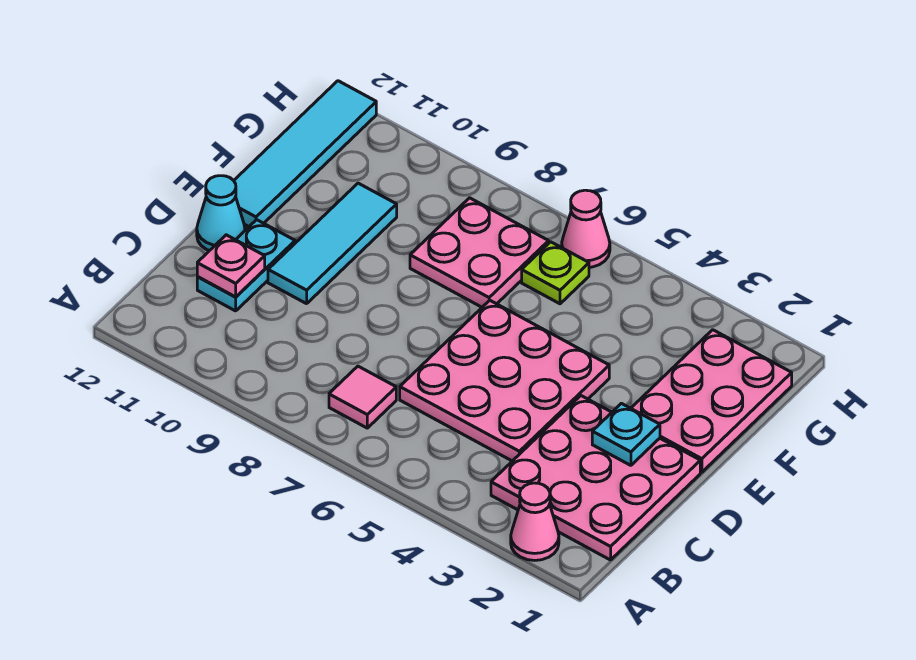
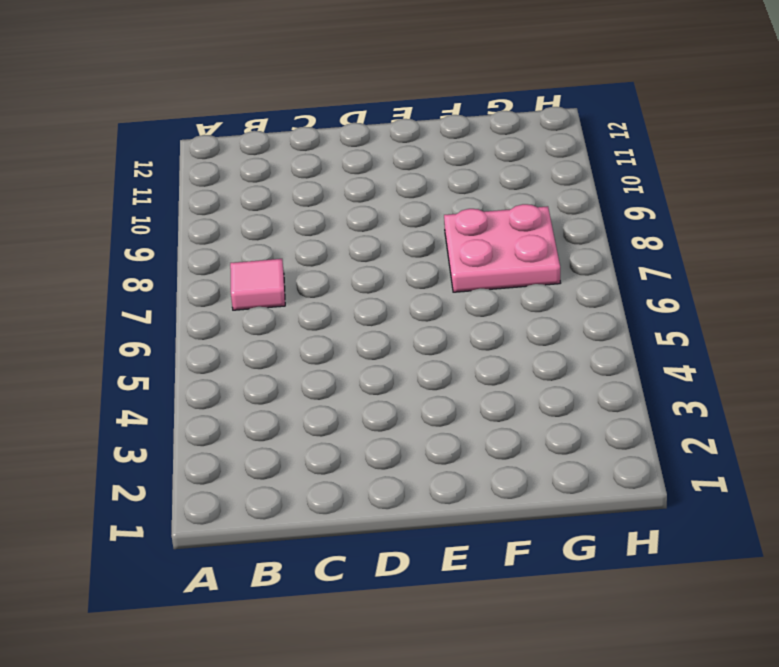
none -> pink cone A2 level 1
none -> pink plate B1:D3 level 1
none -> pink plate C4:E6 level 1

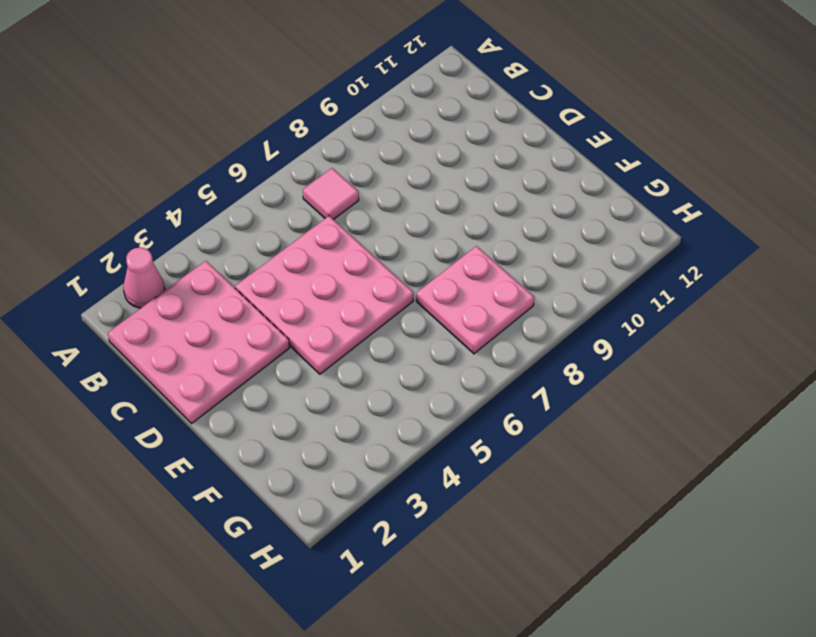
none -> cyan plate C11:D11 level 1
none -> cyan tile D10:F10 level 1
none -> cyan cone D12 level 1

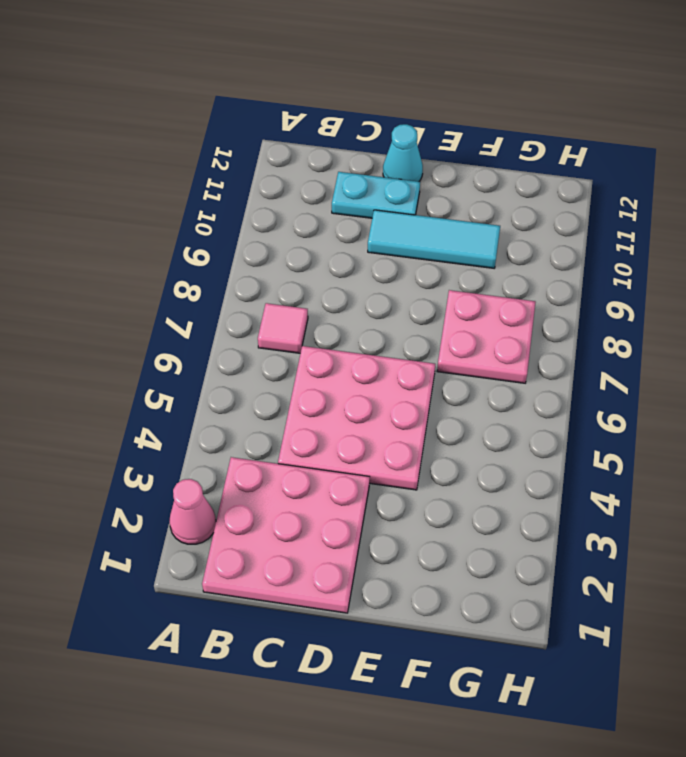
none -> pink plate E1:G2 level 1
none -> cyan tile E12:H12 level 1
none -> lime plate G6 level 1

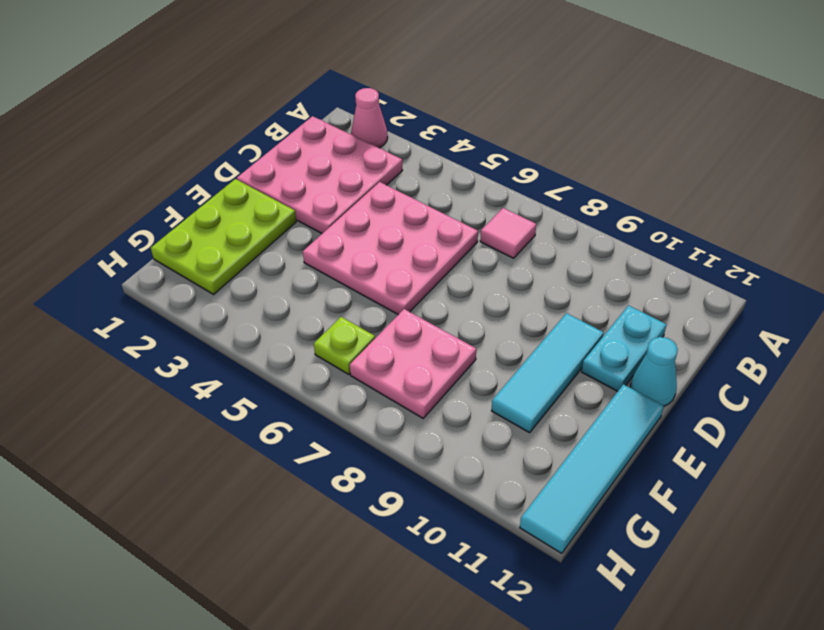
lime plate E1:G2 level 1 -> pink plate E1:G2 level 1
none -> pink cone H6 level 1
none -> pink plate C11 level 2
none -> cyan plate D2 level 2

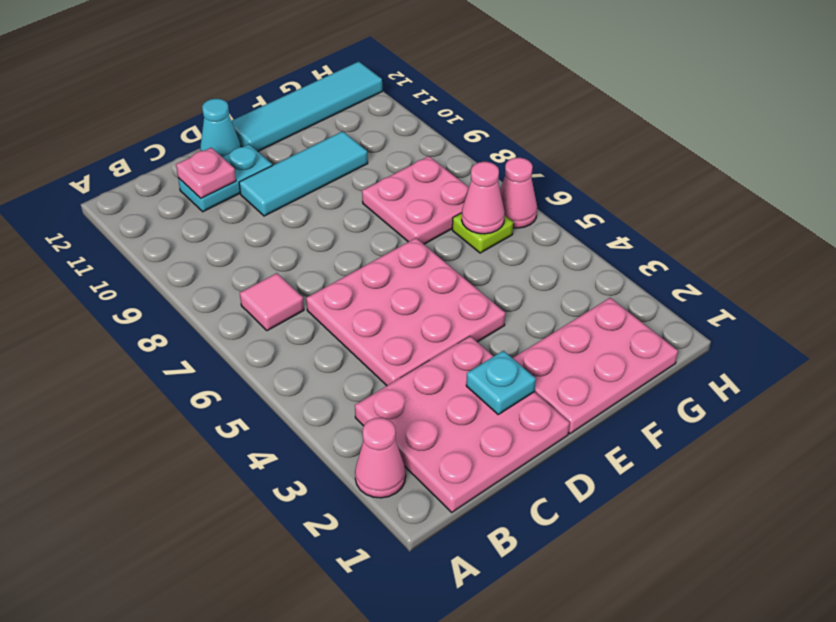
pink cone G6 level 2 -> none

